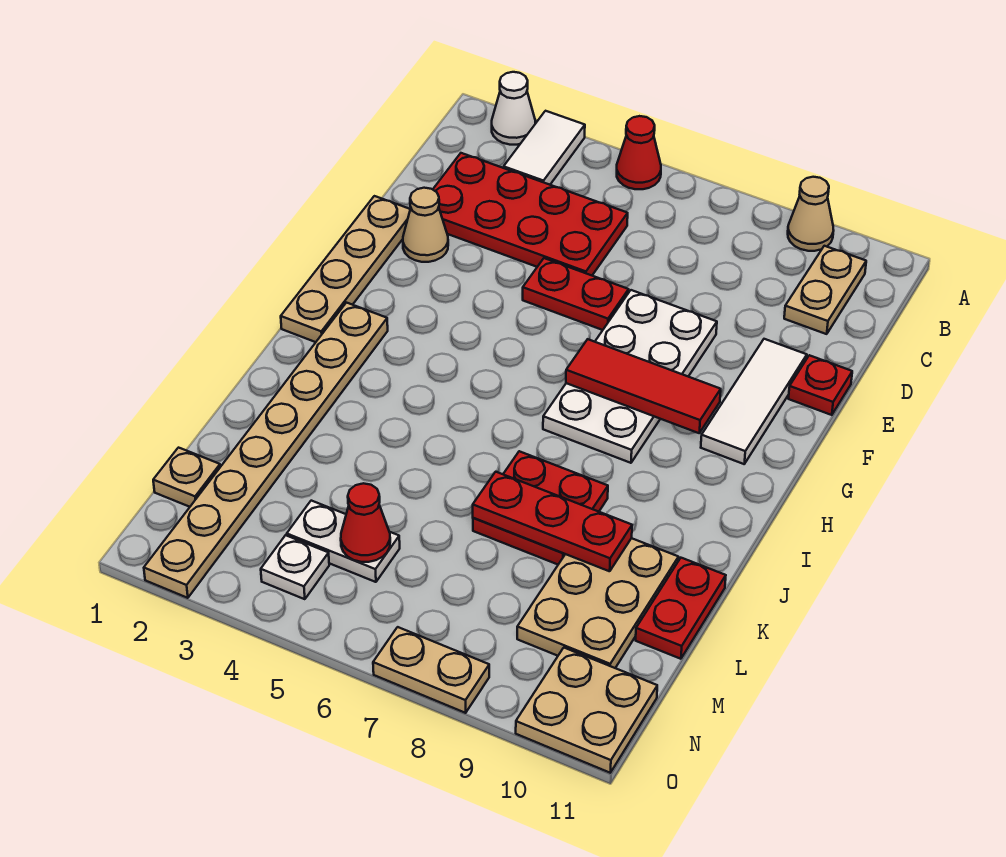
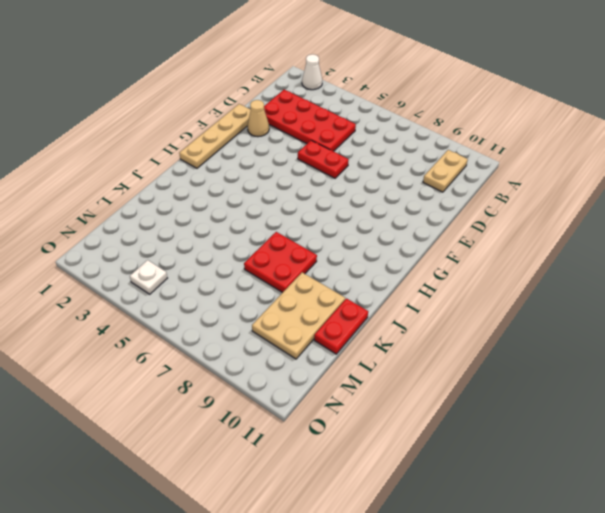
none -> white tile A3:B3 level 1
none -> red cone A5 level 1
none -> tan cone A9 level 1

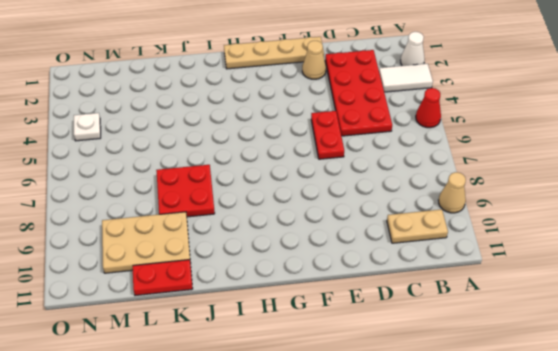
none -> white plate E7:H8 level 1
none -> white tile E10:G10 level 1
none -> red plate E11 level 1

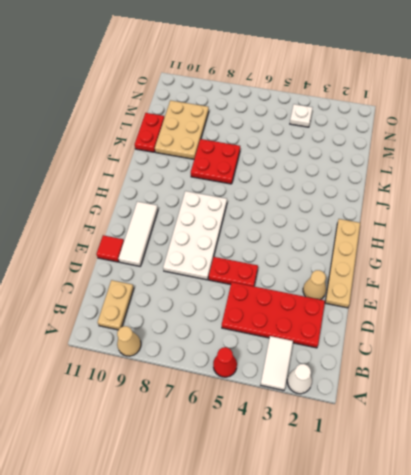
red tile E11 level 1 -> red plate E11 level 1
none -> tan plate H2:O2 level 1
none -> tan plate M1 level 1
none -> white plate M4:M5 level 1

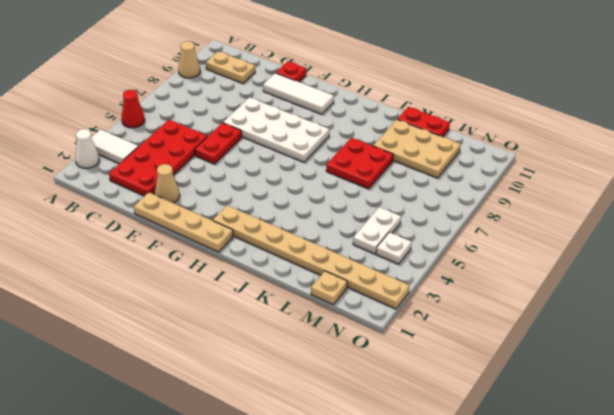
none -> tan plate N10:O11 level 1
none -> tan plate O7:O8 level 1
none -> red tile G7:G9 level 2

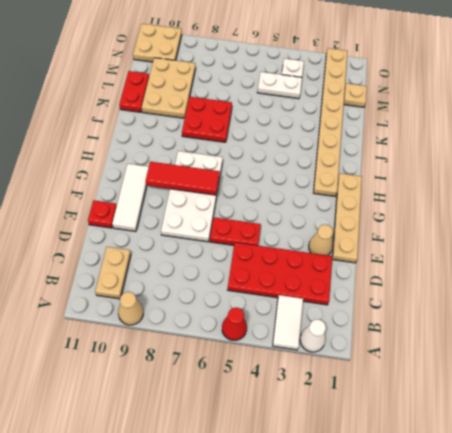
none -> tan plate O7:O8 level 1
none -> red plate K7:K9 level 2
none -> red cone M5 level 2

